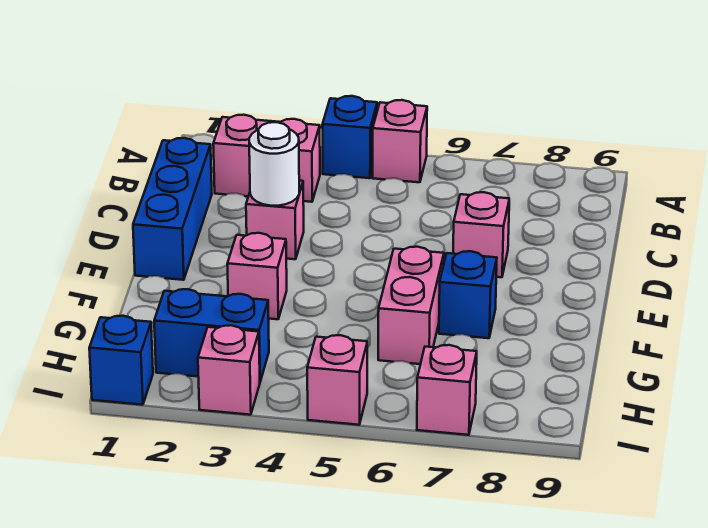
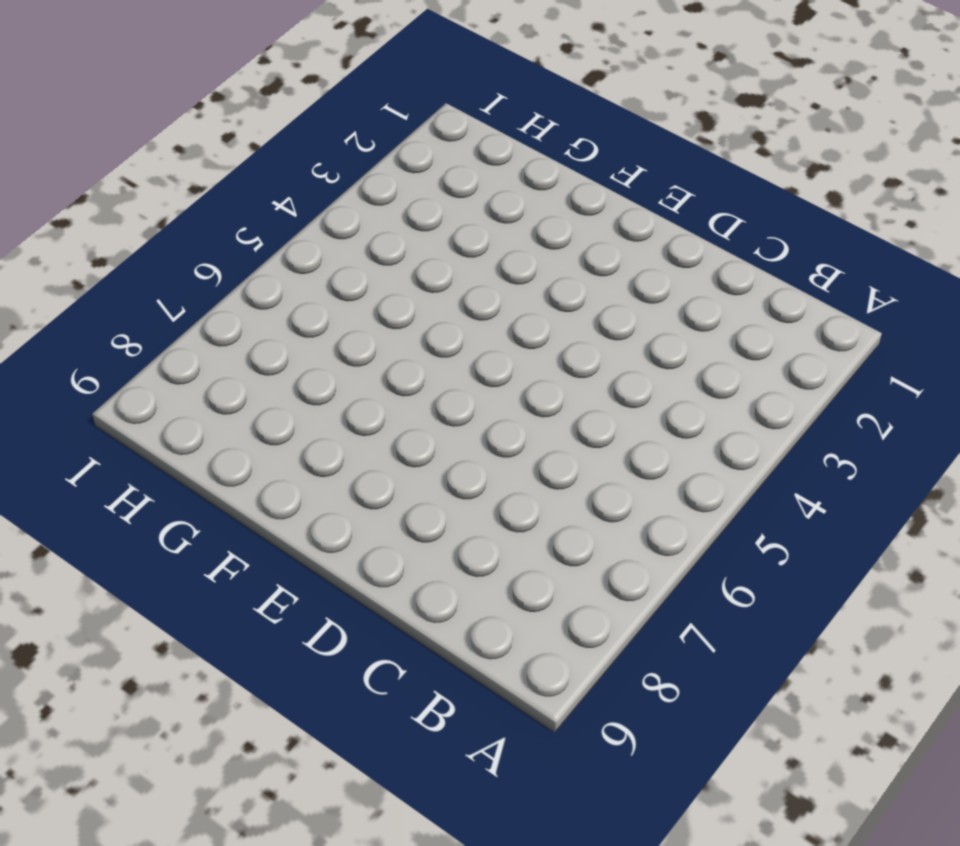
none -> blue brick A4 level 1
none -> pink brick A5 level 1
none -> pink brick B2:B3 level 1

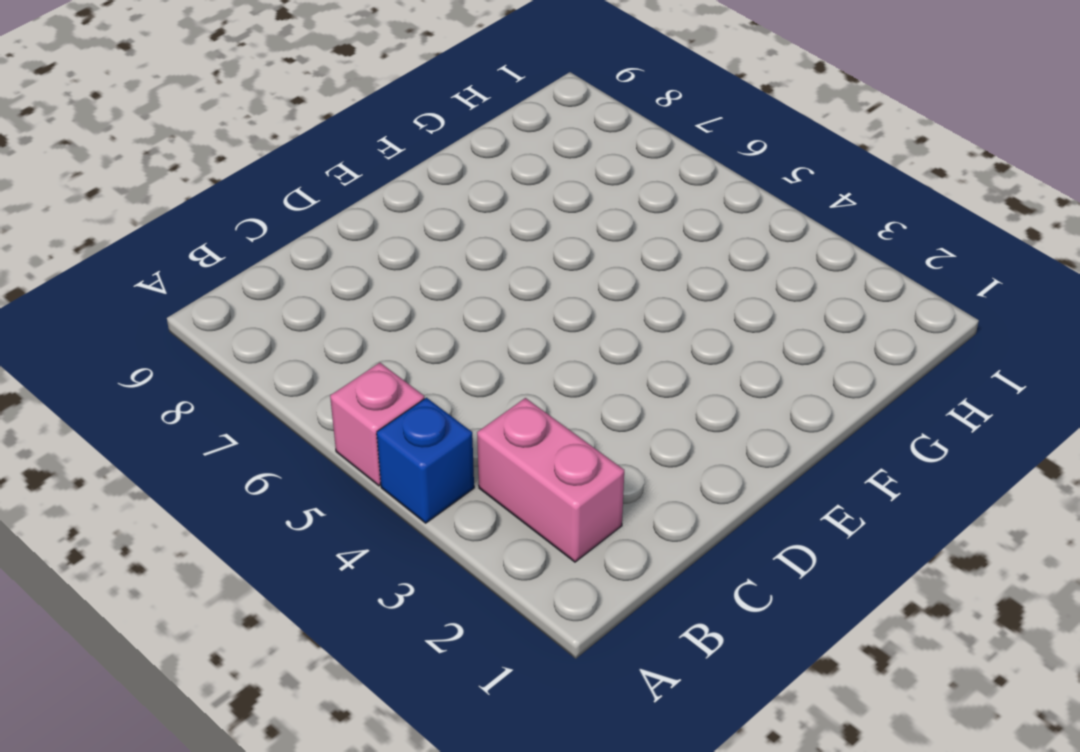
none -> blue brick C1:E1 level 1
none -> pink brick D3 level 1
none -> pink brick D7 level 1

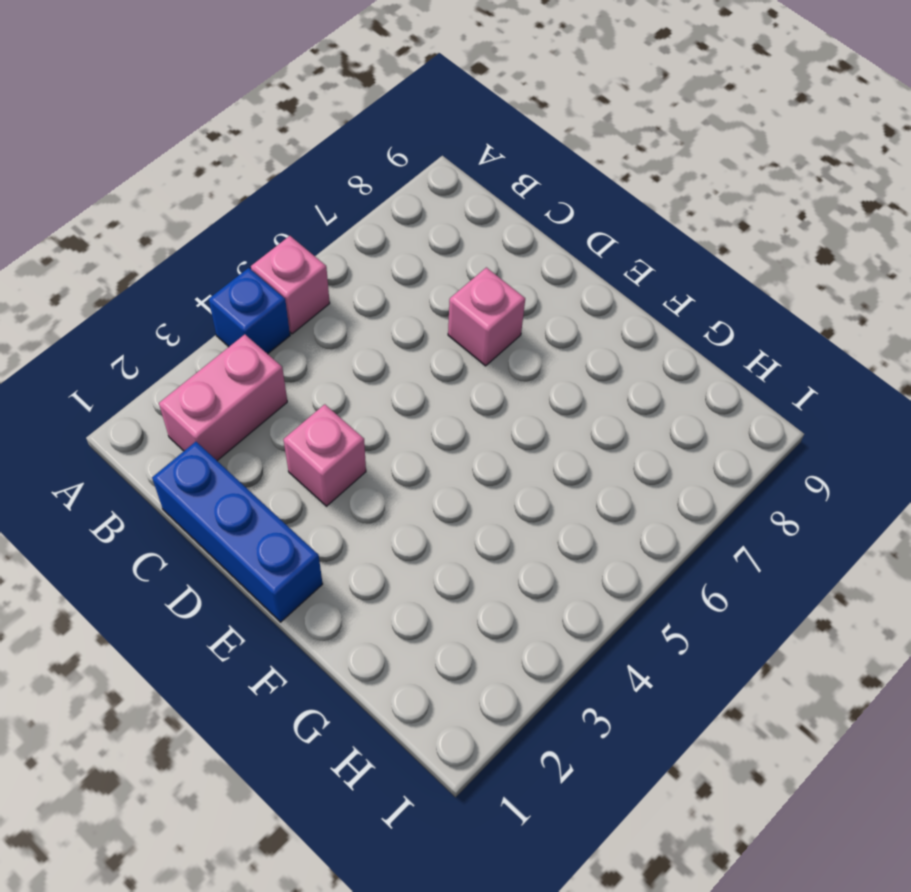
none -> pink brick F3 level 1
none -> pink brick F6:G6 level 1
none -> blue brick F7 level 1

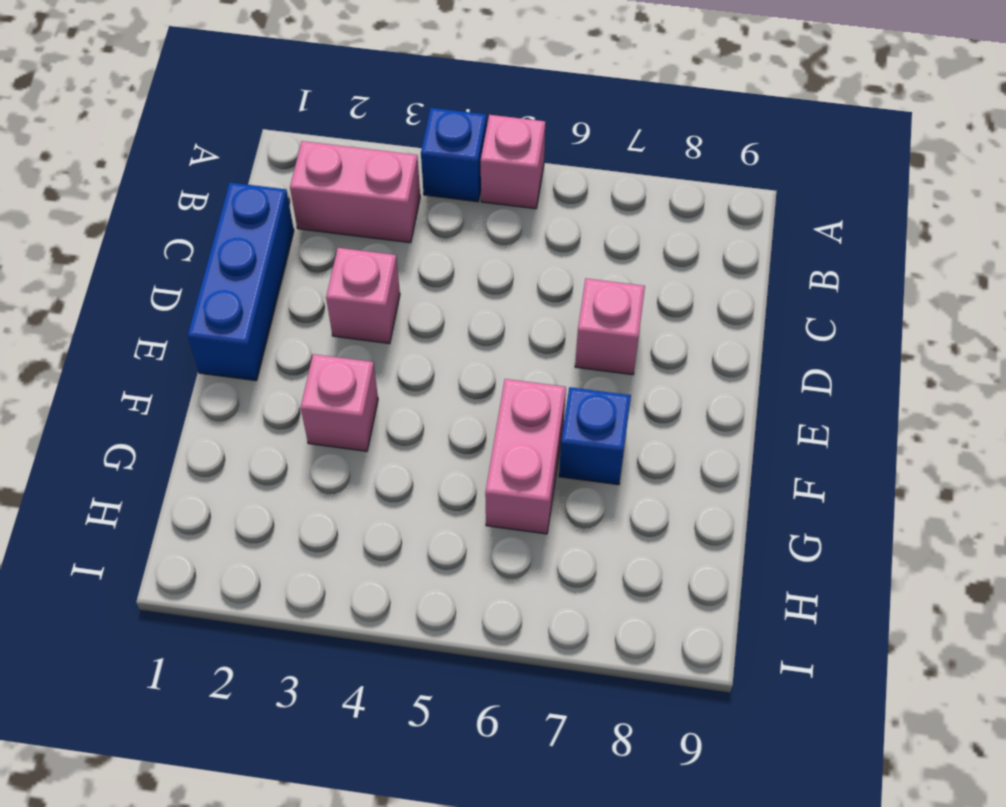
none -> blue brick H2:H3 level 1
none -> blue brick I1 level 1
none -> pink brick I3 level 1

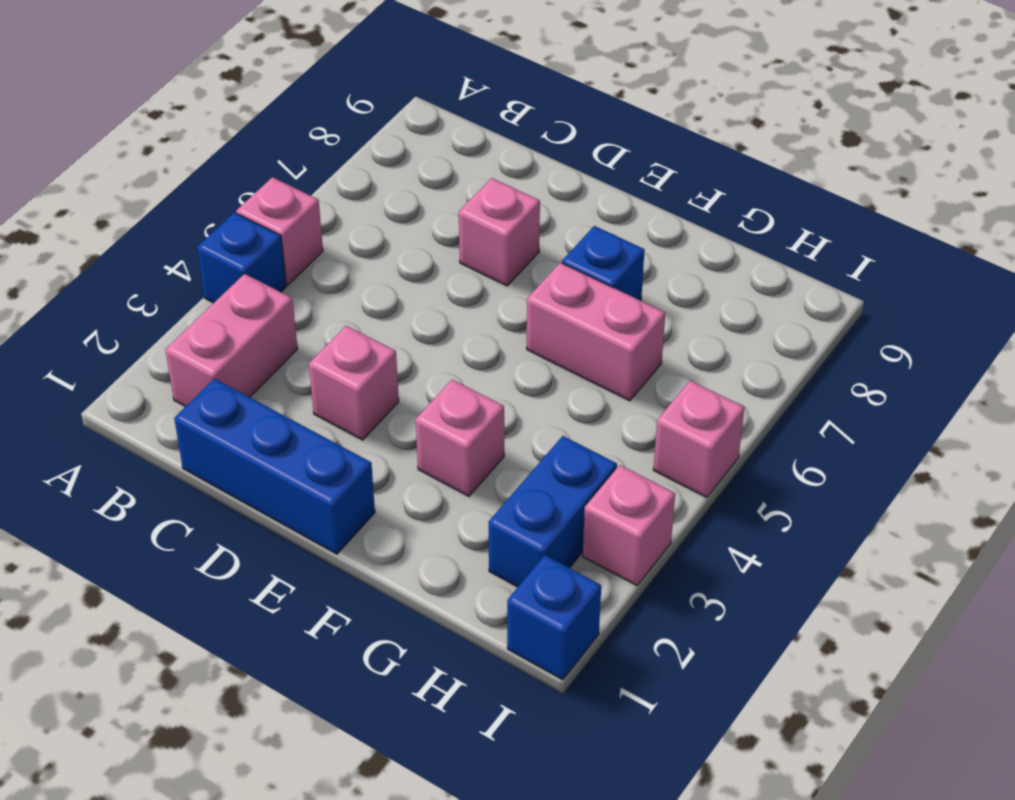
none -> pink brick I7 level 1
none -> white round brick D3 level 2

